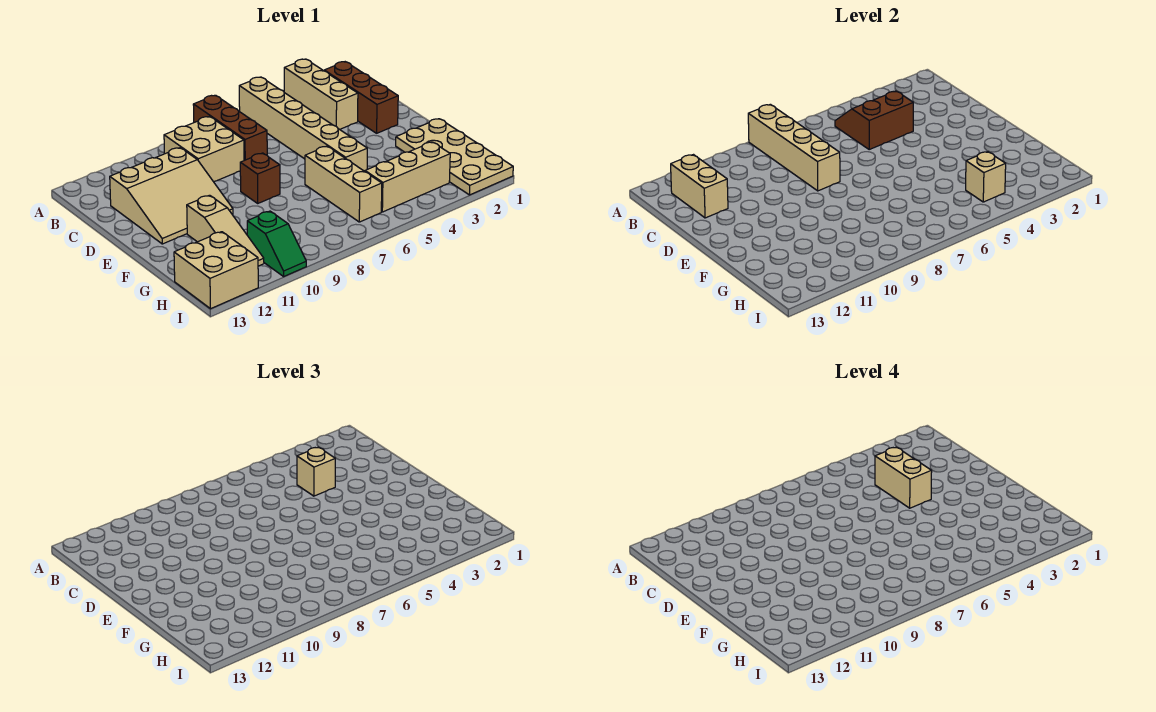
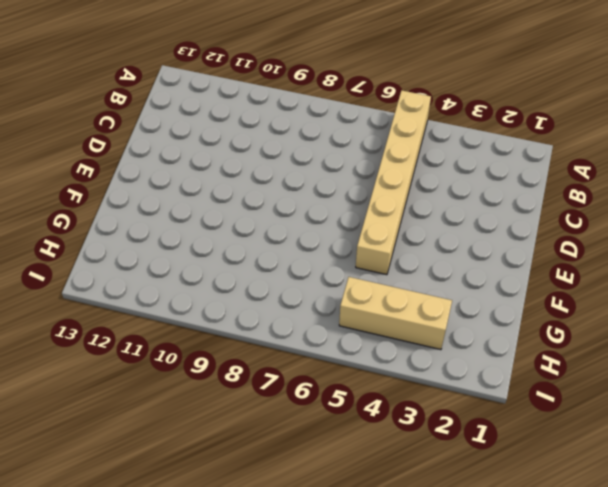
none -> tan brick A3:C3 level 1
none -> brown brick A7:C7 level 1
none -> brown brick B2:D2 level 1

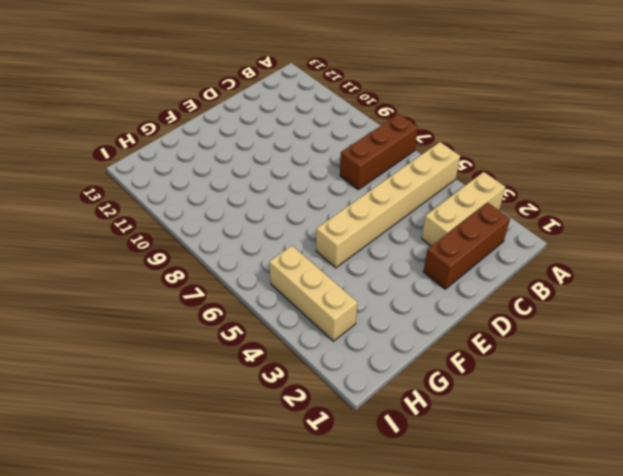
none -> tan brick B8:C9 level 1
none -> tan slope C10:E12 level 1 top C
none -> brown brick E8 level 1

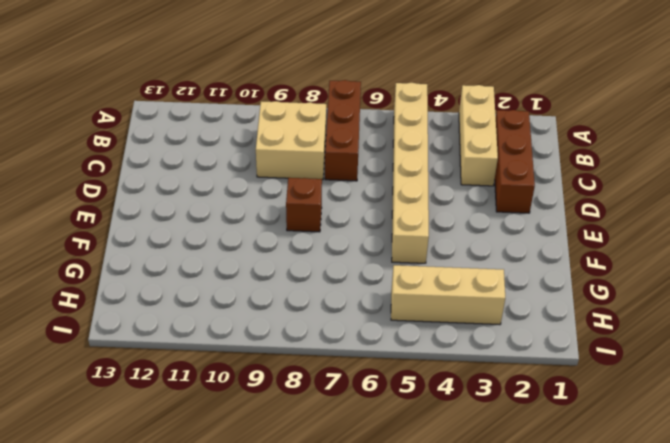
none -> tan slope C10:E12 level 1 top C
none -> tan plate F1:I2 level 1
none -> tan brick F6:H6 level 1

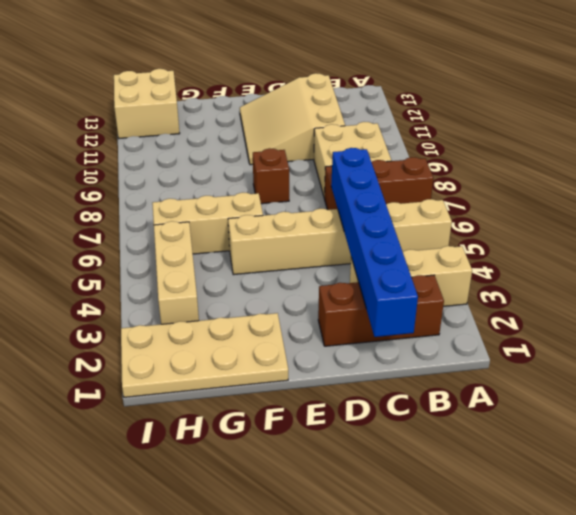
blue brick C1:C6 level 2 -> brown slope B4:C5 level 2 top C
none -> tan slope F11:H11 level 1 top F
none -> green slope H10:I10 level 1 top H
none -> tan brick A8:D8 level 2

